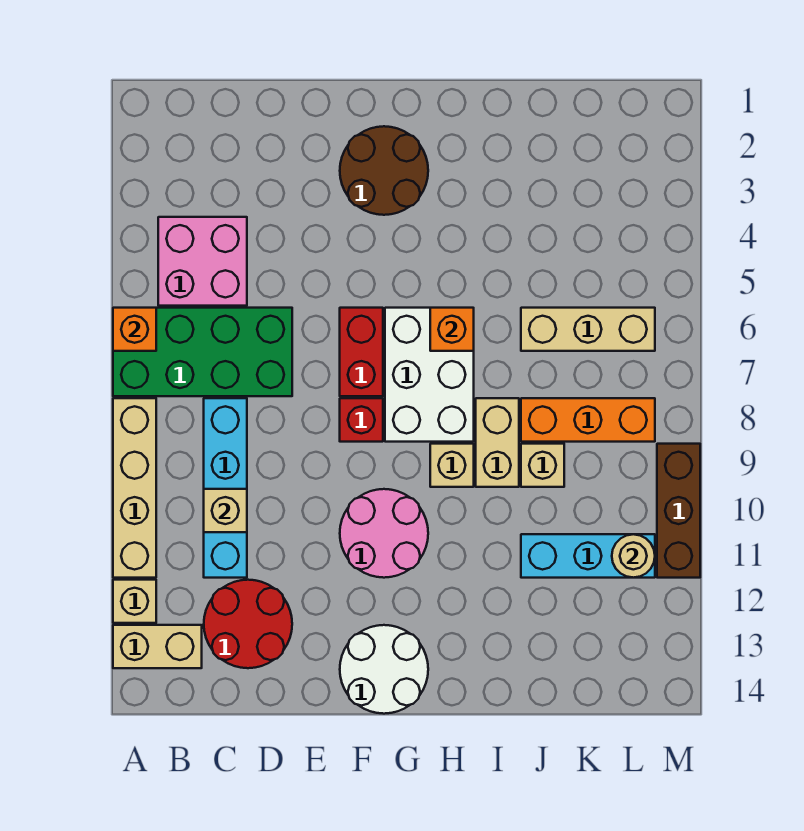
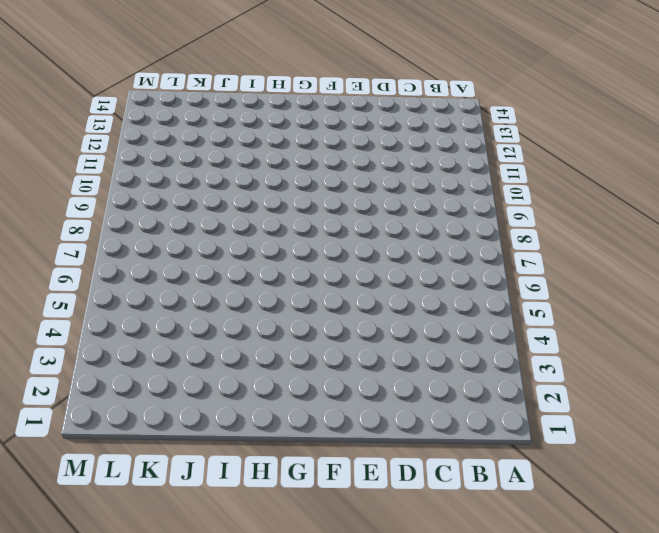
none -> green brick A6:D7 level 1
none -> tan brick A8:A11 level 1
none -> tan brick A12 level 1

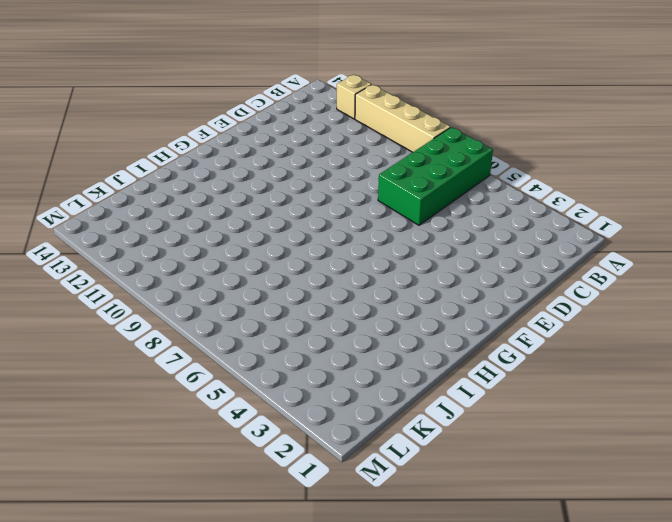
none -> tan brick A13:B13 level 1
none -> pink brick B4:C5 level 1
none -> cyan brick C8:C11 level 1

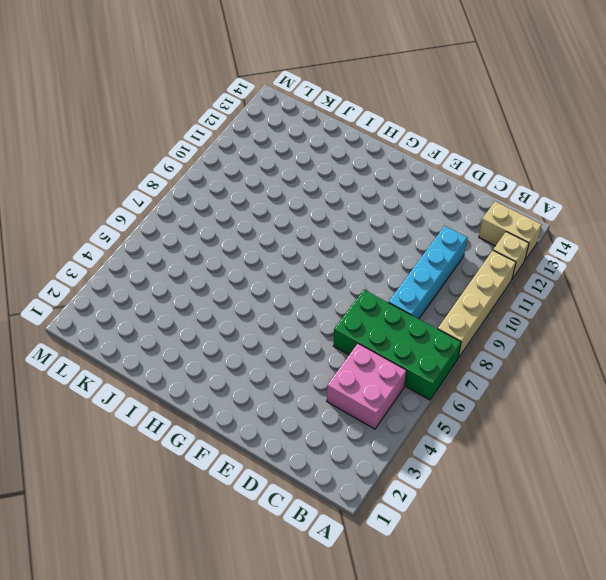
none -> red round brick C12:D13 level 1
none -> brown round brick F2:G3 level 1
none -> red brick F6:F7 level 1

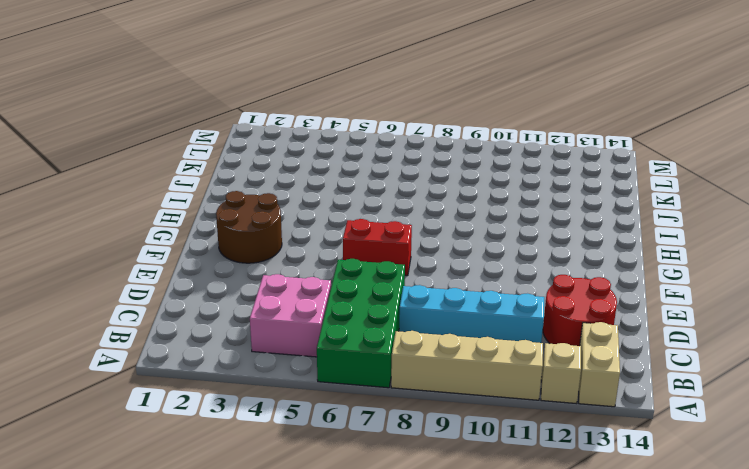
none -> red brick F8 level 1
none -> pink round brick F10:G11 level 1
none -> white round brick F13:G14 level 1

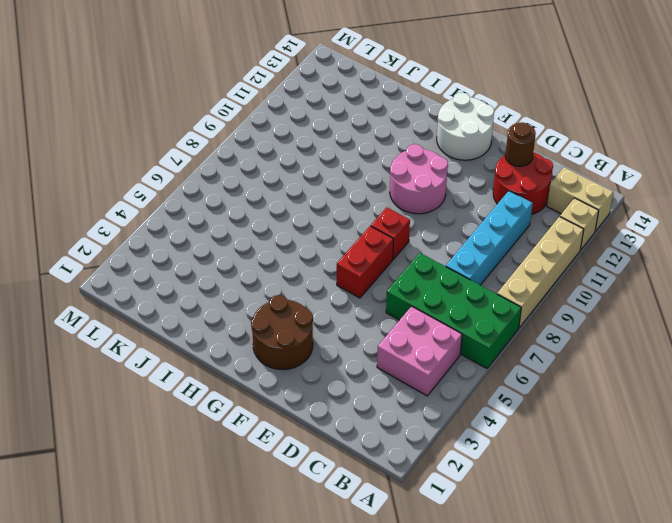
brown round brick D13 level 2 -> none
none -> white brick G6:H8 level 1
none -> tan brick H9 level 1
none -> tan brick I8:I9 level 1

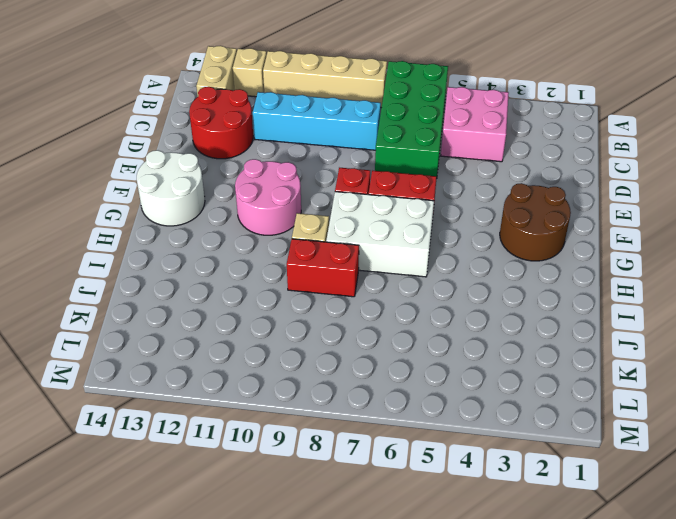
red brick I8:I9 level 1 -> tan brick I8:I9 level 1
none -> tan brick J6:L6 level 1
none -> orange brick J8:L8 level 1
none -> tan brick J9 level 1

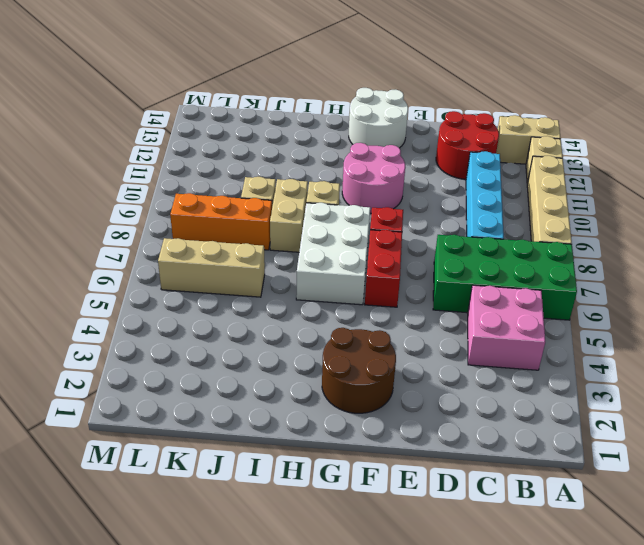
none -> cyan brick J11:L11 level 1
none -> brown brick M9:M11 level 1
none -> orange brick A6 level 2

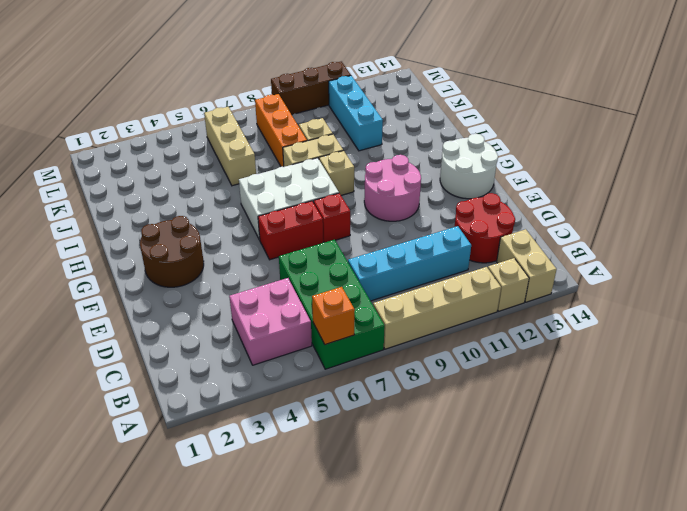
none -> tan brick C10 level 2
none -> orange brick H6 level 2
none -> tan round brick L11 level 2

